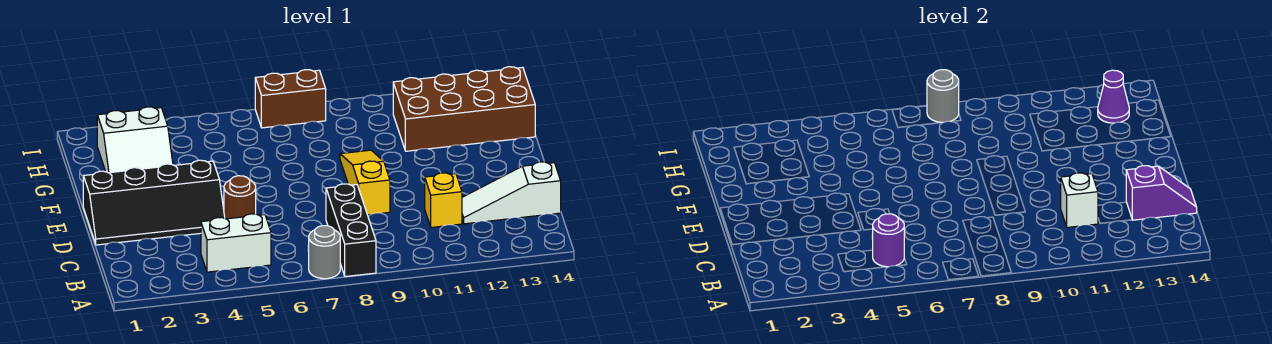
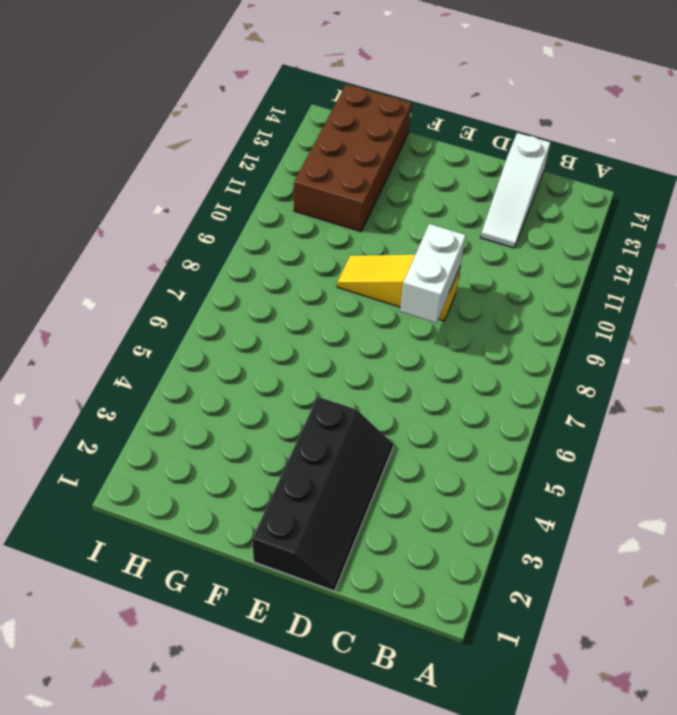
white brick D8:D9 level 2 -> white brick B4:B5 level 1
none -> grey round brick A7 level 1
none -> black brick A8:C8 level 1
none -> yellow brick C11 level 1

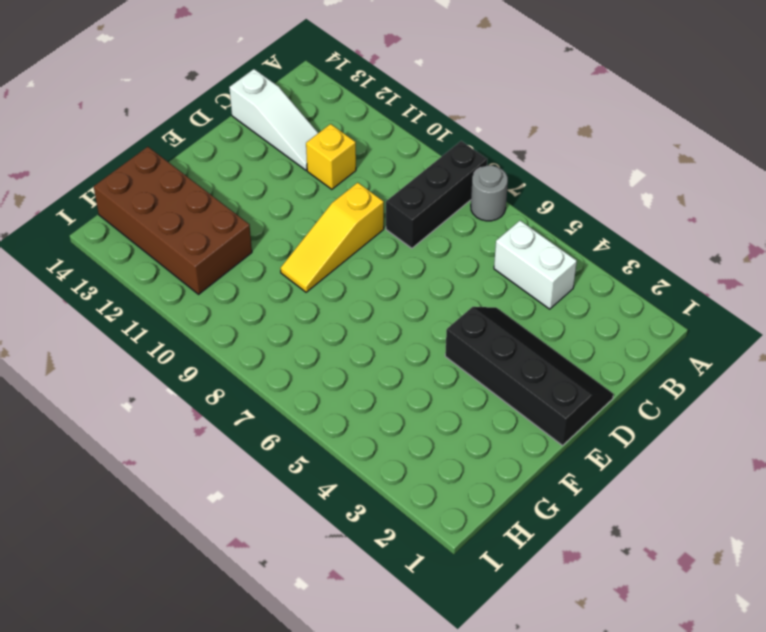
none -> brown round brick D5 level 1
none -> white slope G2:H3 level 1 top H
none -> brown brick I7:I8 level 1

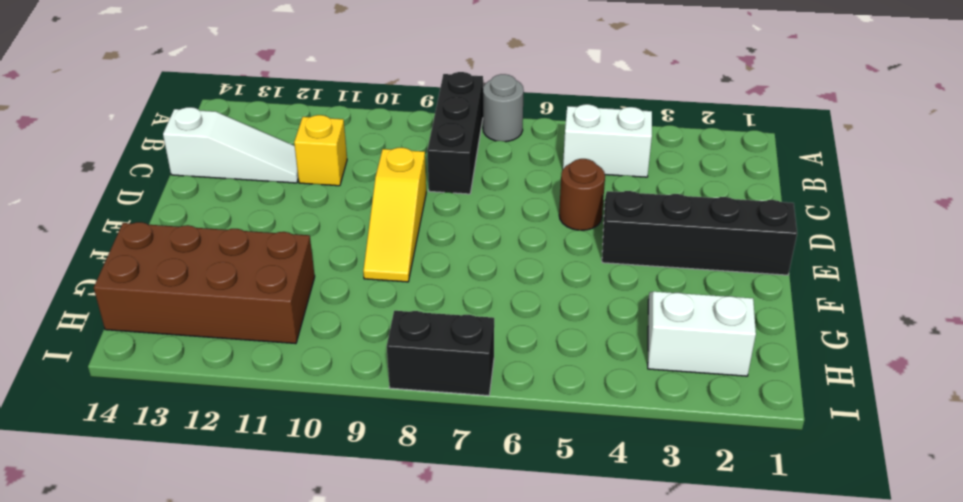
black brick I7:I8 level 1 -> brown brick I7:I8 level 1
none -> purple round brick B5 level 2
none -> white brick C11 level 2
none -> purple slope C13:C14 level 2 top 13

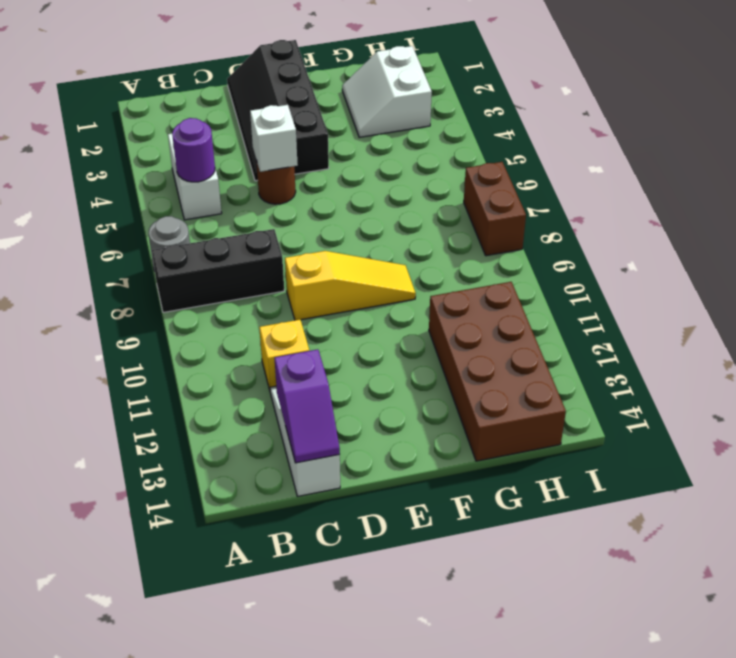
white brick D5 level 2 -> white brick C11 level 2
none -> purple cone H13 level 2
none -> grey round brick I8 level 2

